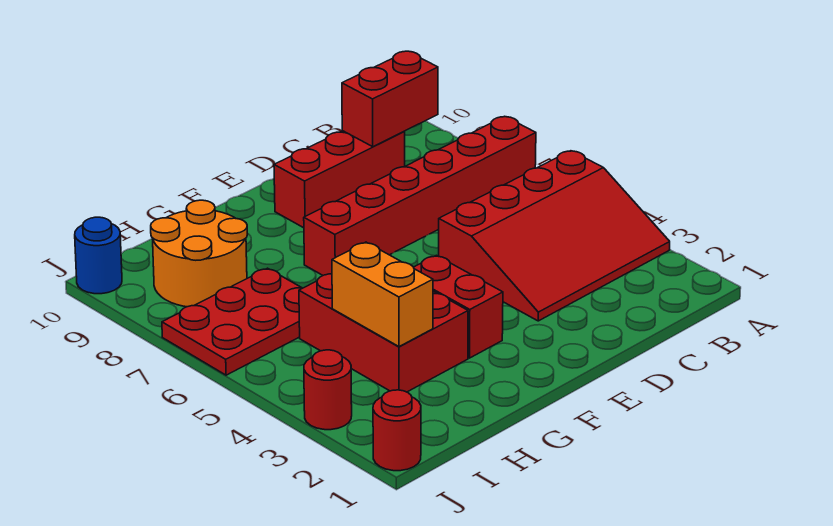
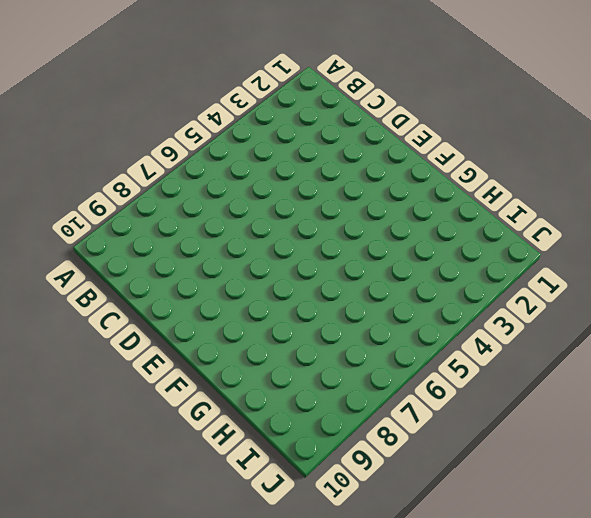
none -> red slope A3:D5 level 1 top 5
none -> red brick A7:F7 level 1
none -> red brick C9:E9 level 1

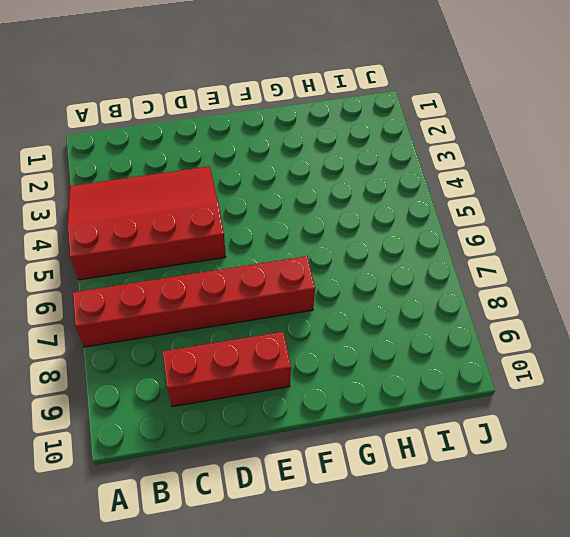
none -> red brick F3:F4 level 1
none -> red brick G3:H5 level 1
none -> red plate H6:J7 level 1

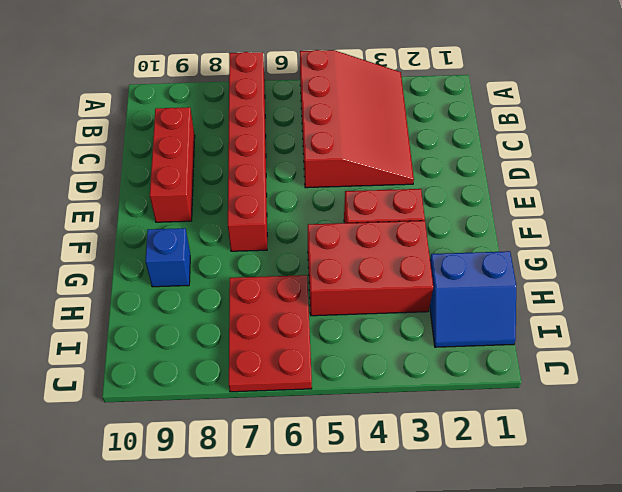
blue brick G9 level 1 -> none
blue slope H1:I2 level 1 top H -> none
none -> orange round brick H8:I9 level 1
none -> red round brick J1 level 1
none -> red round brick J3 level 1

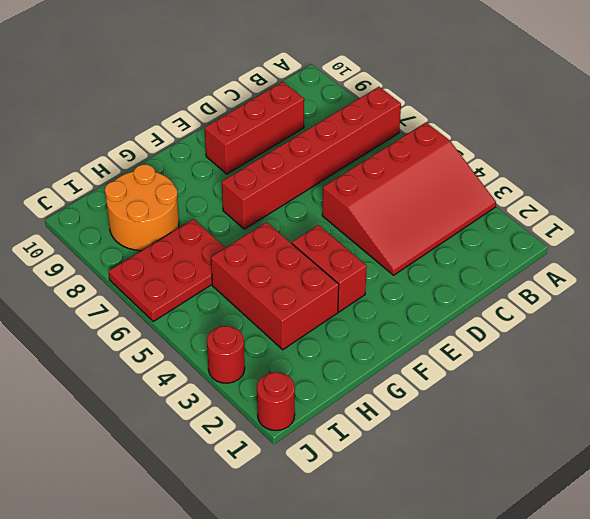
none -> blue round brick J10 level 1
none -> red brick B9:C9 level 2
none -> orange brick H3:H4 level 2

